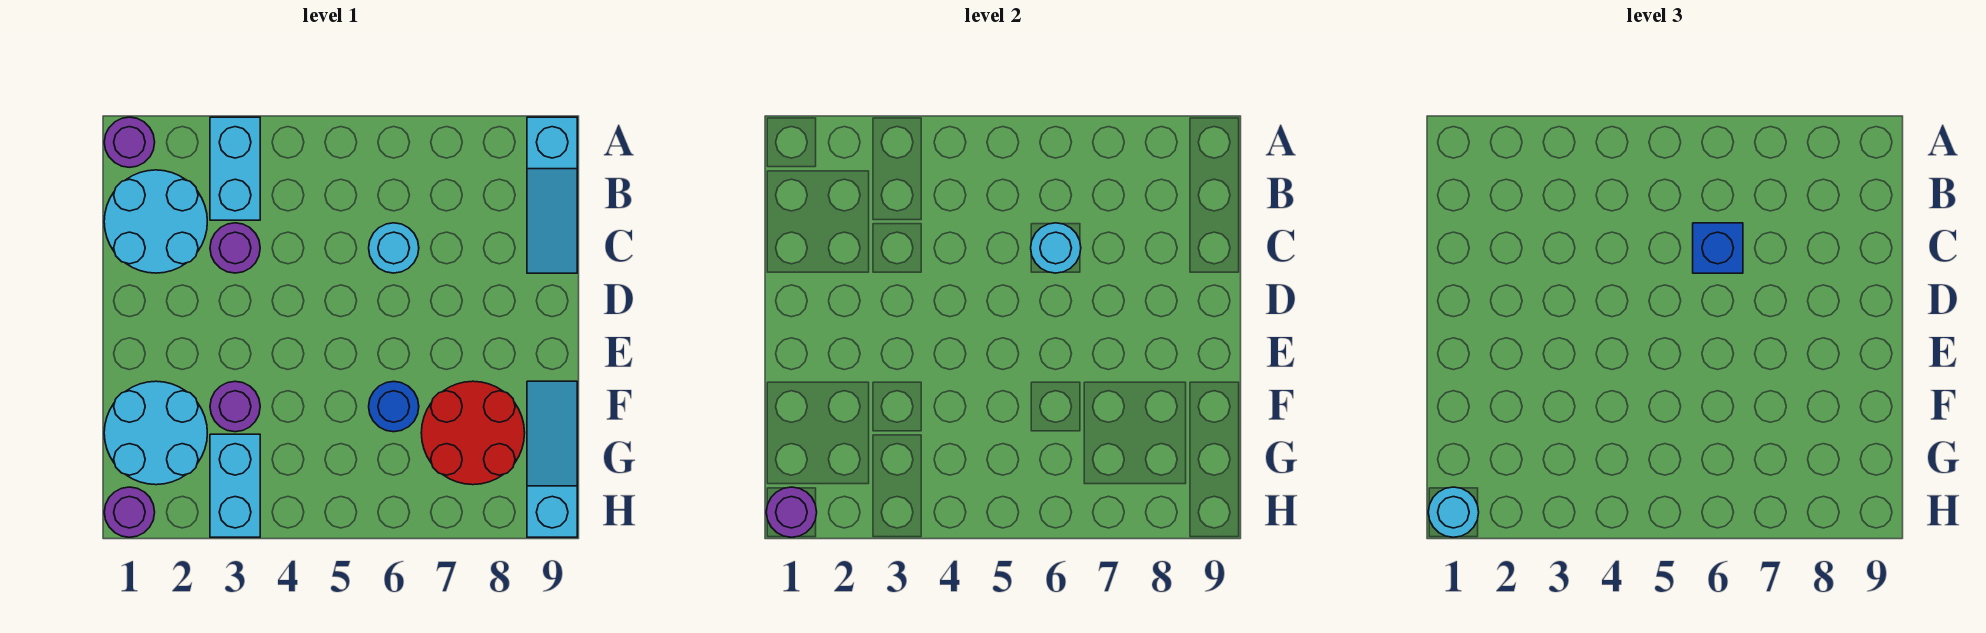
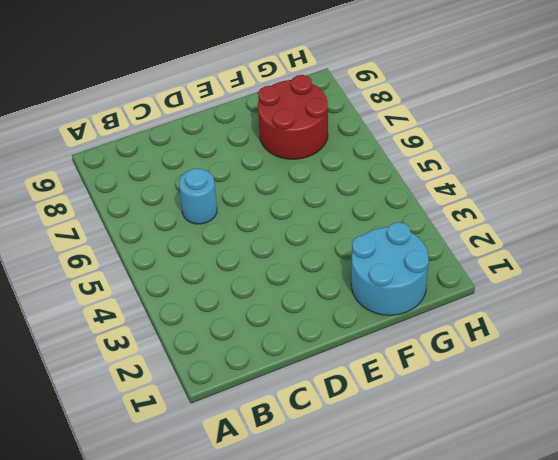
none -> purple round brick A1 level 1
none -> cyan brick A3:B3 level 1
none -> cyan slope A9:C9 level 1 top A

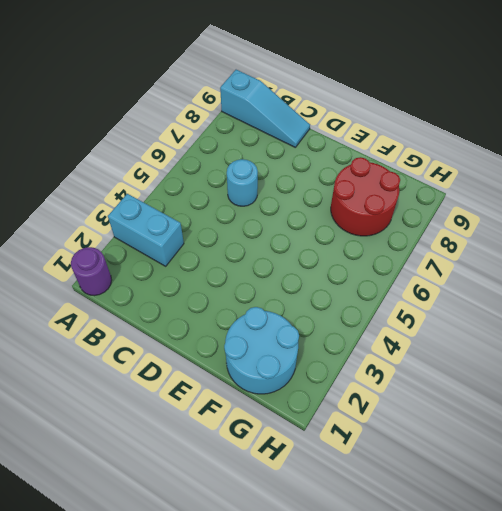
none -> cyan round brick B1:C2 level 1
none -> purple round brick C3 level 1
none -> purple round brick F3 level 1

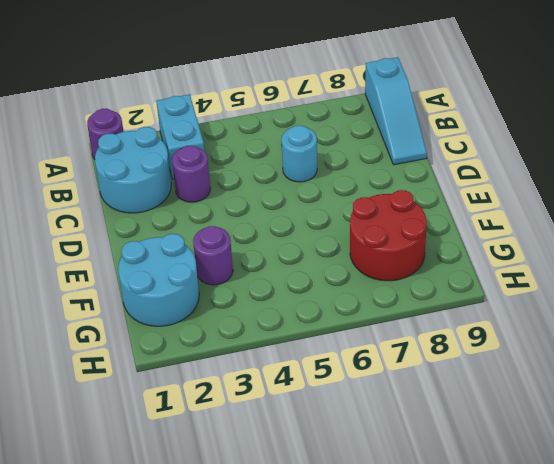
none -> blue round brick F6 level 1
none -> cyan slope F9:H9 level 1 top H
none -> cyan brick G3:H3 level 1

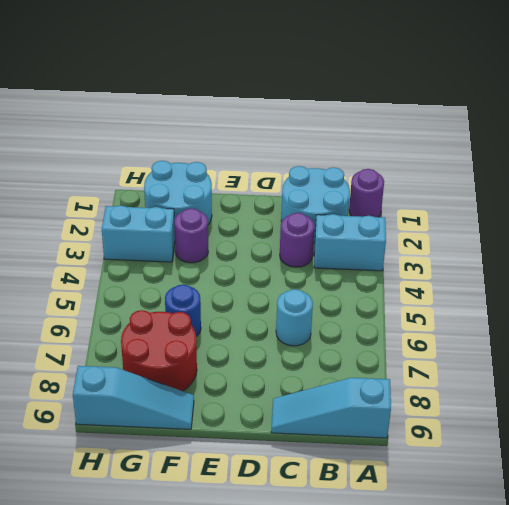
none -> purple round brick H1 level 1
none -> cyan round brick C6 level 2
none -> purple round brick H1 level 2

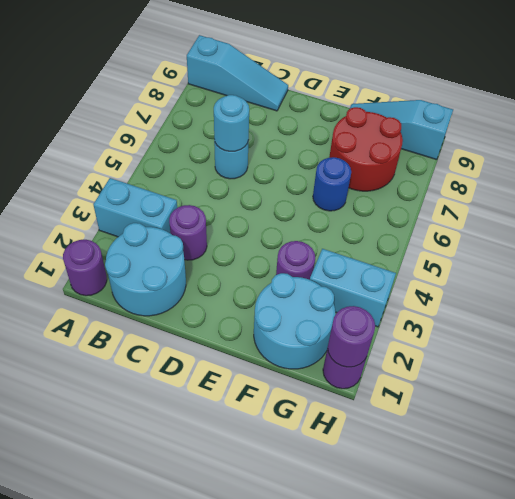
none -> blue brick C6 level 3
none -> cyan round brick H1 level 3

